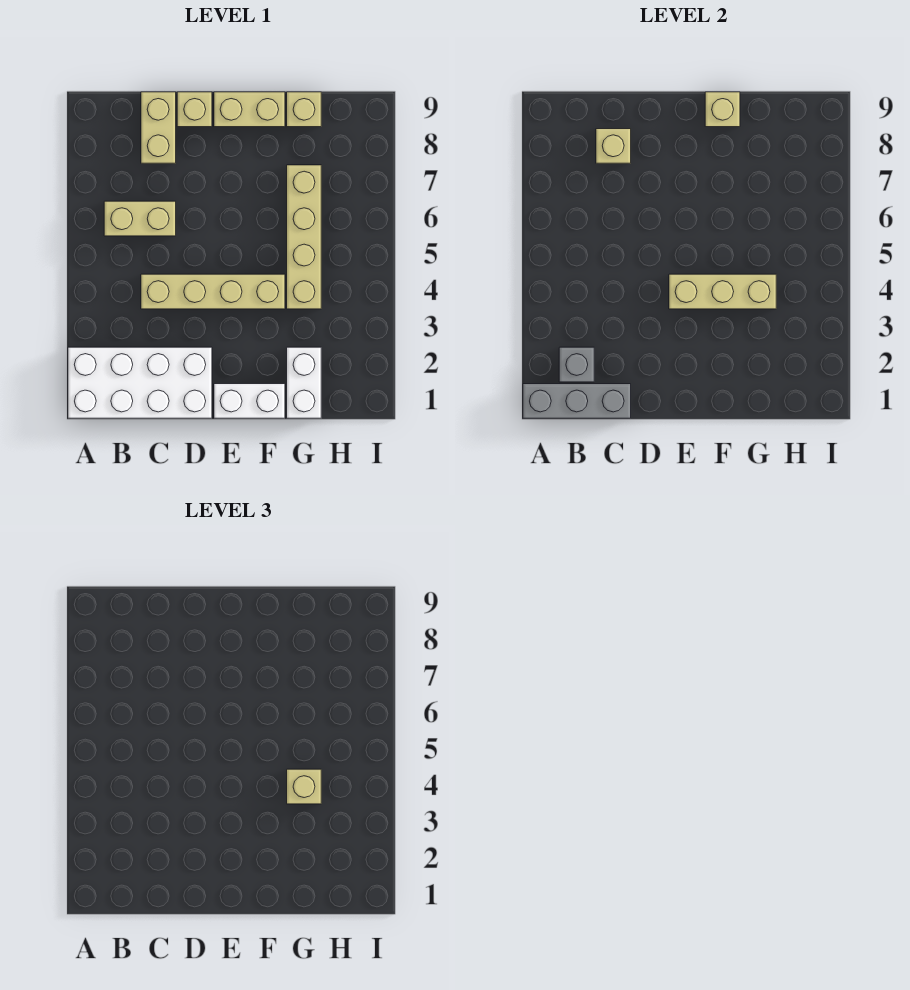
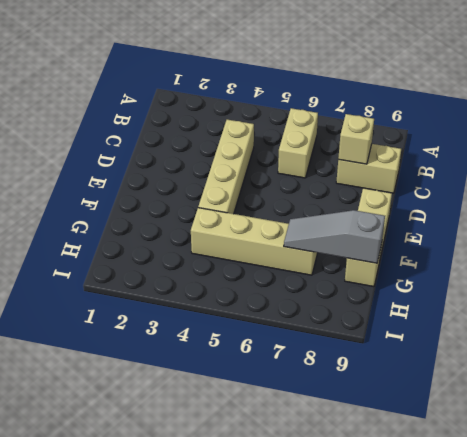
grey slope G7:G9 level 2 top 9 -> none
none -> white brick A1:D2 level 1
none -> tan brick D9 level 1
none -> white brick E1:F1 level 1

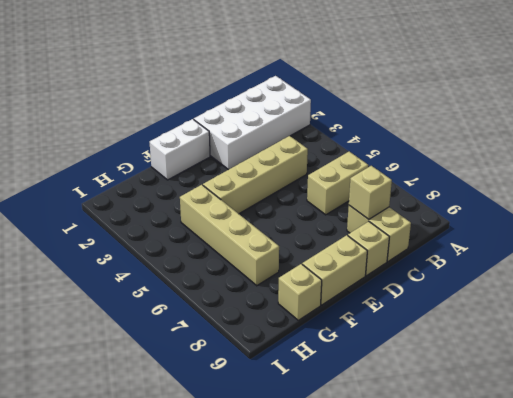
none -> white brick G1:G2 level 1
none -> grey brick A1:C1 level 2
none -> grey brick B2 level 2

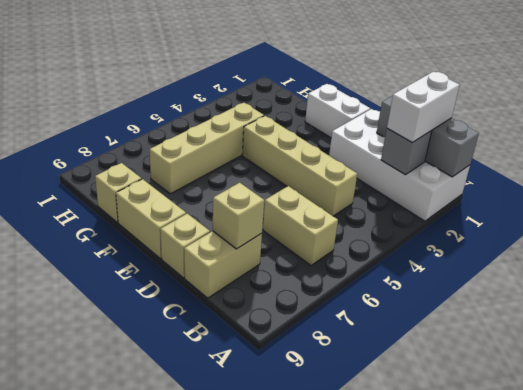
white brick B1:B2 level 3 -> white brick G1:G2 level 1
none -> tan brick E4:G4 level 2
none -> tan brick F9 level 2
none -> tan brick G4 level 3

